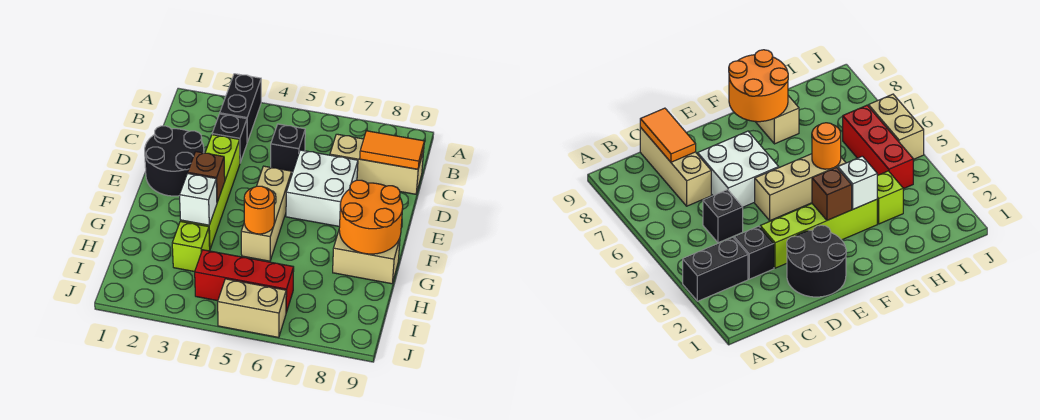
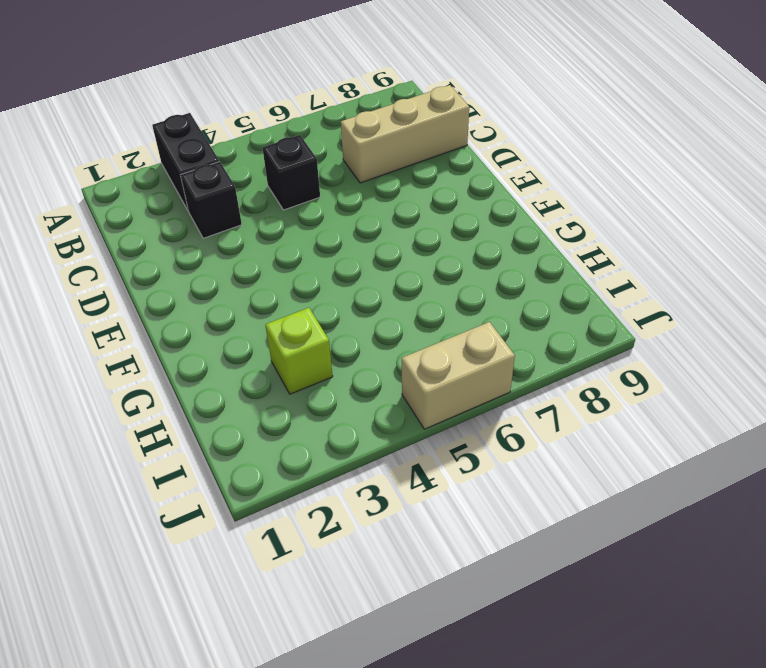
none -> black round brick D1:E2 level 1
none -> lime brick D3:G3 level 1
none -> white brick D6:E7 level 1

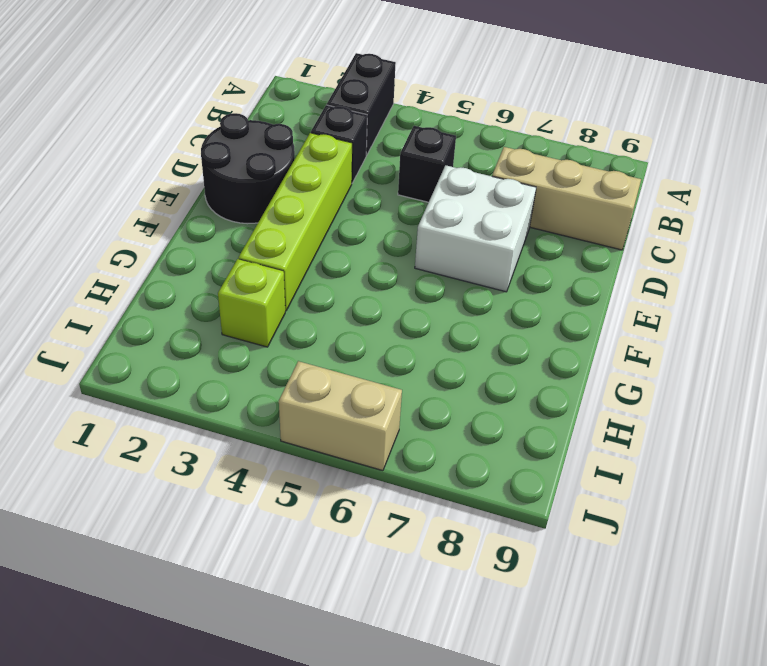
none -> tan brick E5:G5 level 1
none -> tan brick G8:G9 level 1
none -> red brick I4:I6 level 1

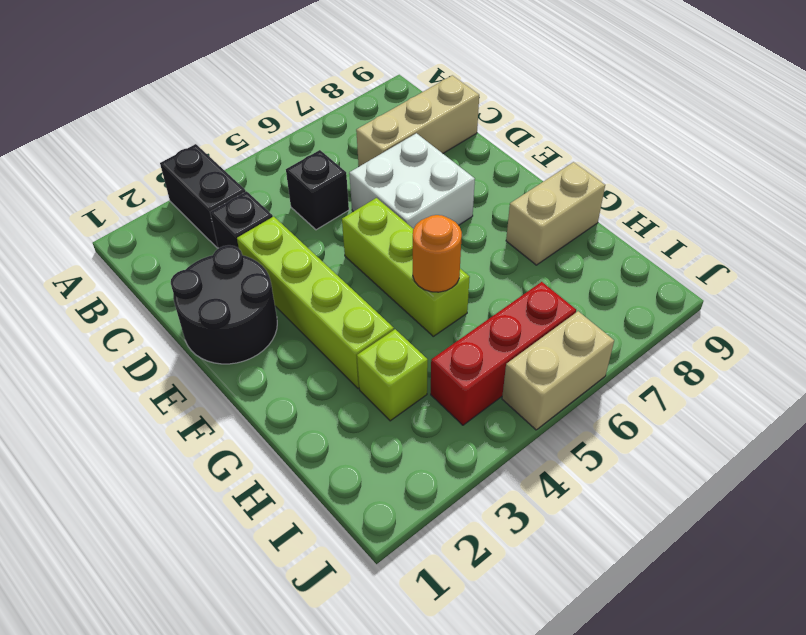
lime brick E5:G5 level 1 -> tan brick E5:G5 level 1
none -> orange tile C8:C9 level 2
none -> brown brick F3 level 2
none -> orange round brick F8:G9 level 2

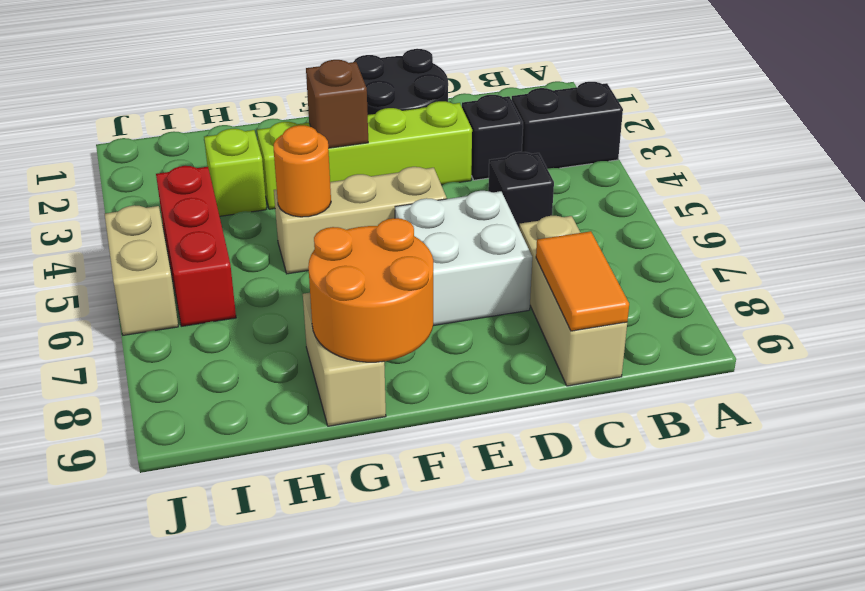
none -> white brick G3 level 2

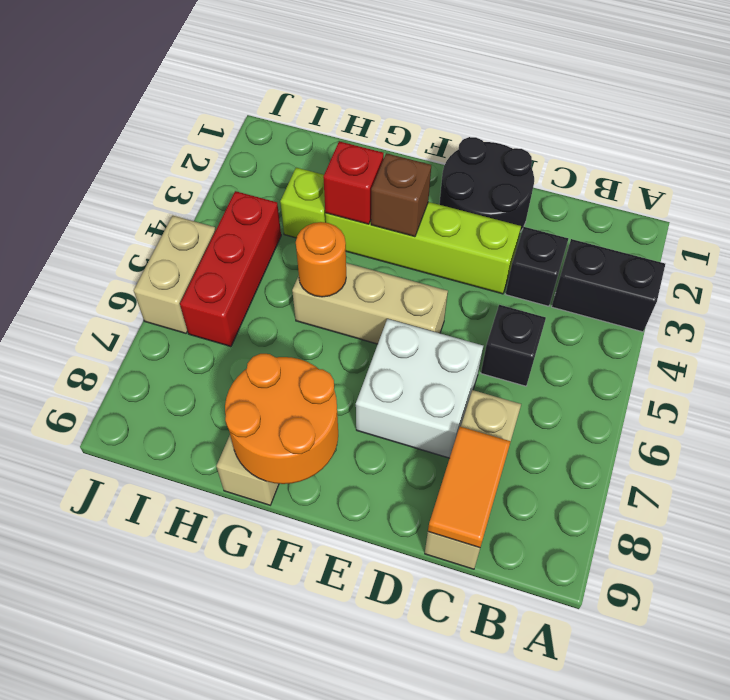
red brick G3 level 2 -> white brick G3 level 2

